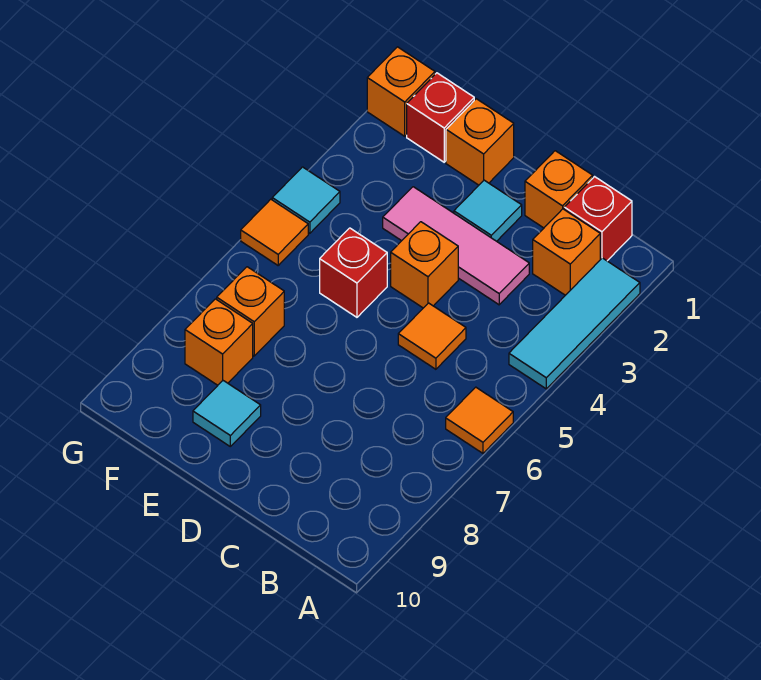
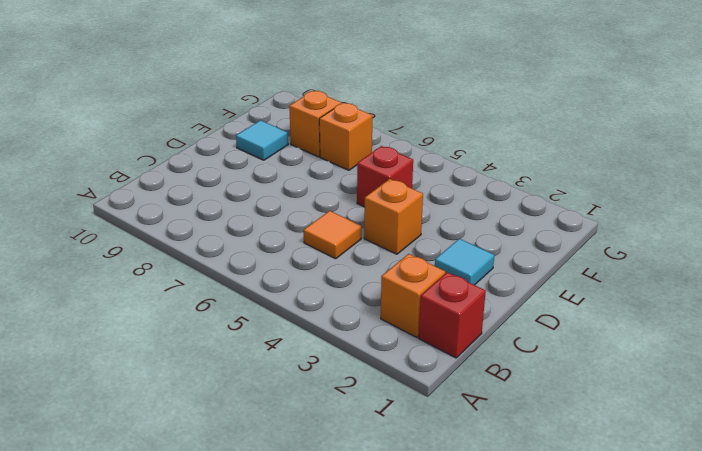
none -> cyan tile A2:A4 level 1
none -> orange tile A6 level 1
none -> orange brick C1 level 1

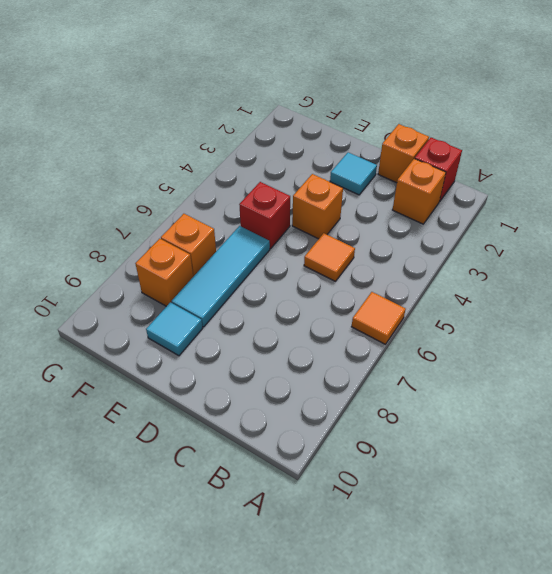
cyan tile E6:E8 level 1 -> cyan tile A2:A4 level 1
none -> pink tile C3:E3 level 1
none -> orange brick E1 level 1
none -> red brick F1 level 1

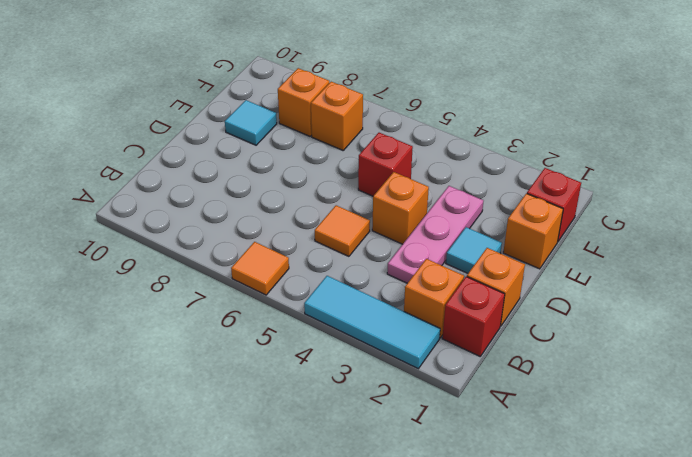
pink plate C3:E3 level 1 -> pink tile C3:E3 level 1
none -> orange brick G1 level 1
none -> cyan tile G4 level 1
none -> orange tile G5 level 1

